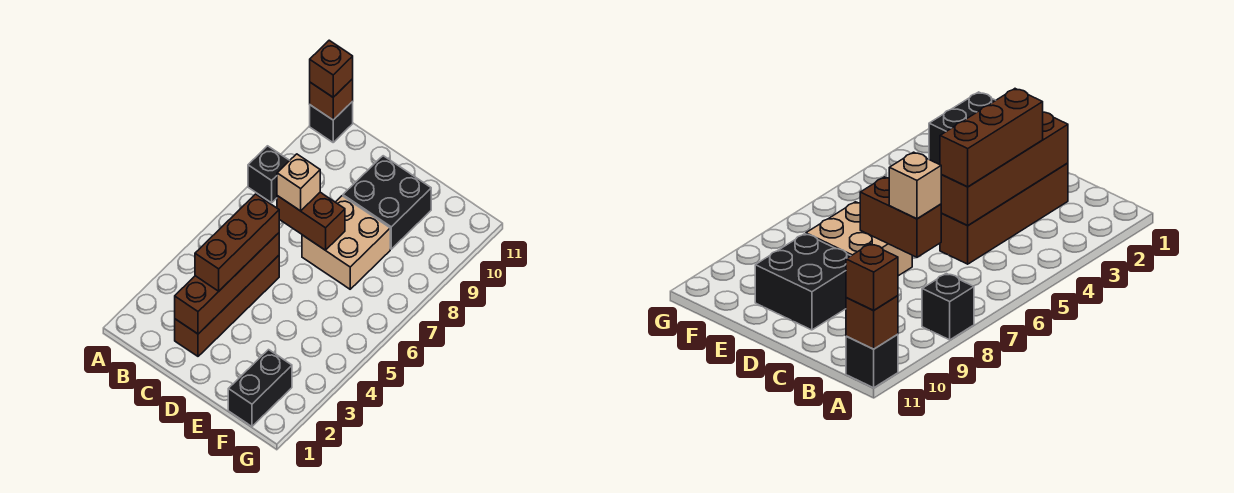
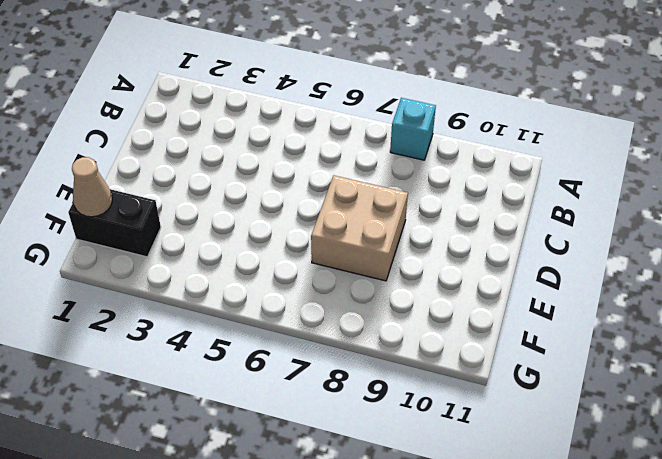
cyan brick A8 level 1 -> black brick A8 level 1
tan cone F1 level 2 -> none
none -> black brick A11 level 1
none -> brown brick C2:C5 level 1
none -> black brick D9:E10 level 1

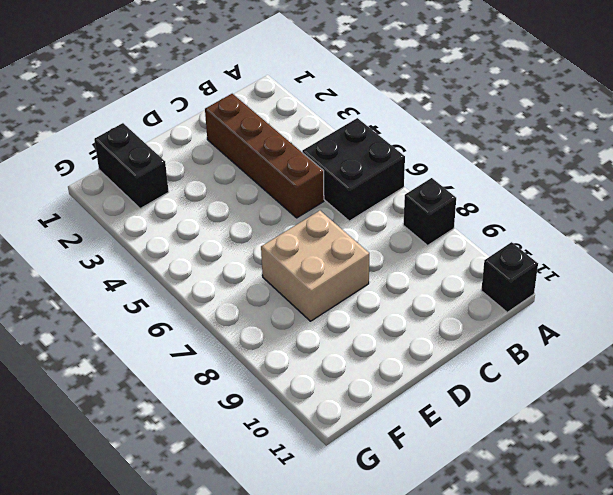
black brick A5:B6 level 1 -> black brick D9:E10 level 1
none -> brown brick A11 level 2
none -> brown brick C2:C5 level 2
none -> brown brick C7:D7 level 2

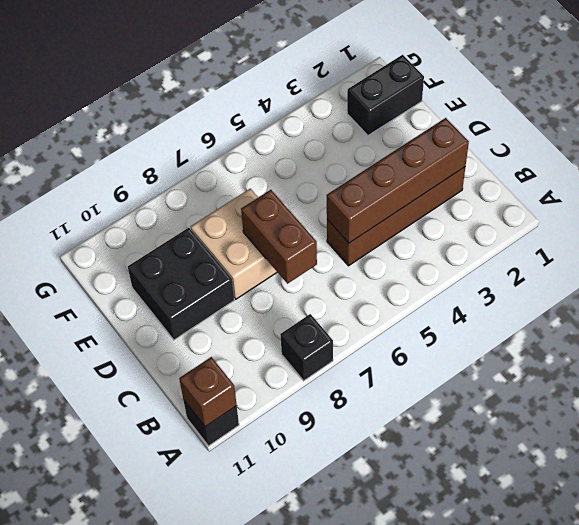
none -> brown brick A11 level 3
none -> brown brick C3:C5 level 3
none -> tan brick C7 level 3

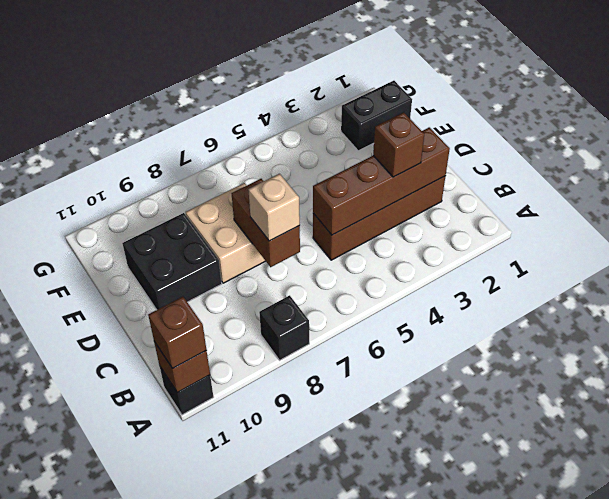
brown brick C3 level 3 -> brown brick C3:C5 level 3

